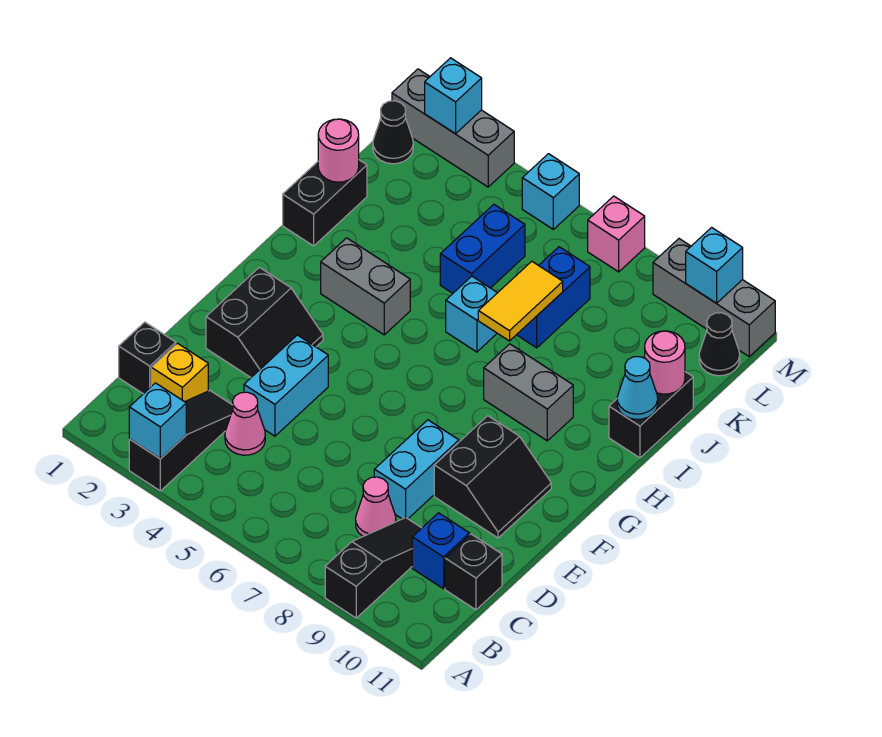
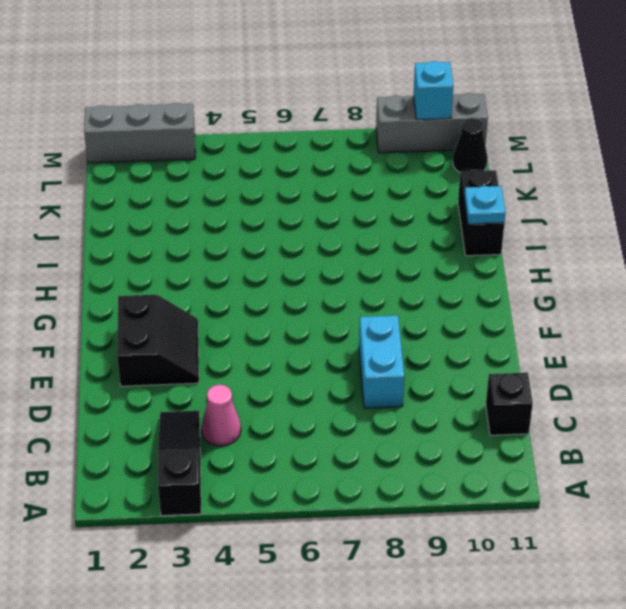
cyan plate I11 level 2 -> cyan cone I11 level 2
none -> black slope A9:C9 level 1 top A
none -> black brick C1 level 1
none -> yellow brick C2 level 1
none -> pink cone C8 level 1

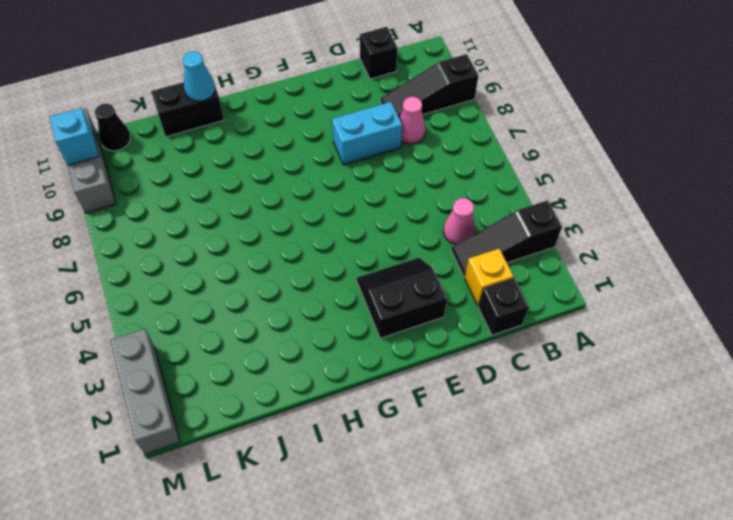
none -> blue brick C10 level 1
none -> cyan brick D4:E4 level 1
none -> black slope E9:F10 level 1 top 9
none -> grey brick H3:H4 level 1

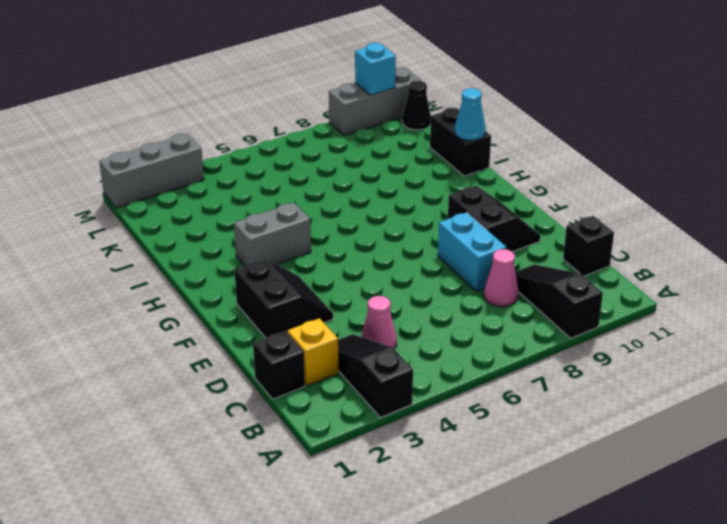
none -> blue brick C10 level 1
none -> cyan brick D4:E4 level 1
none -> grey brick H8:H9 level 1
none -> black brick I1:J1 level 1

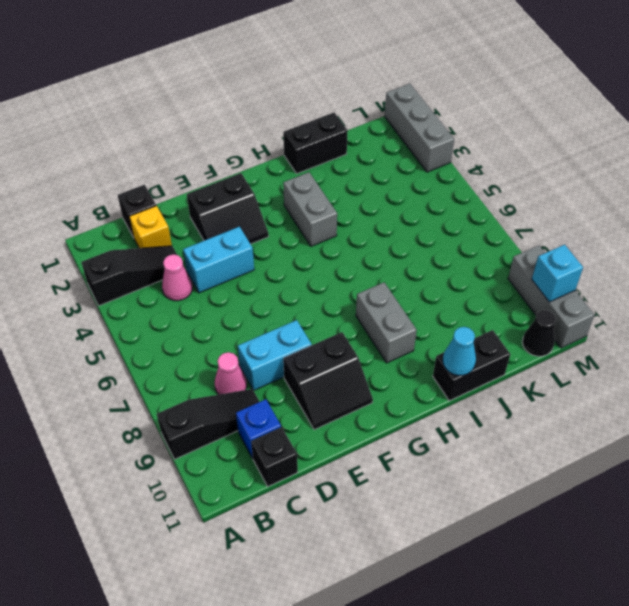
none -> cyan brick I6 level 1
none -> blue brick J5:K5 level 1
none -> blue brick J7:K7 level 1
none -> black cone L1 level 1

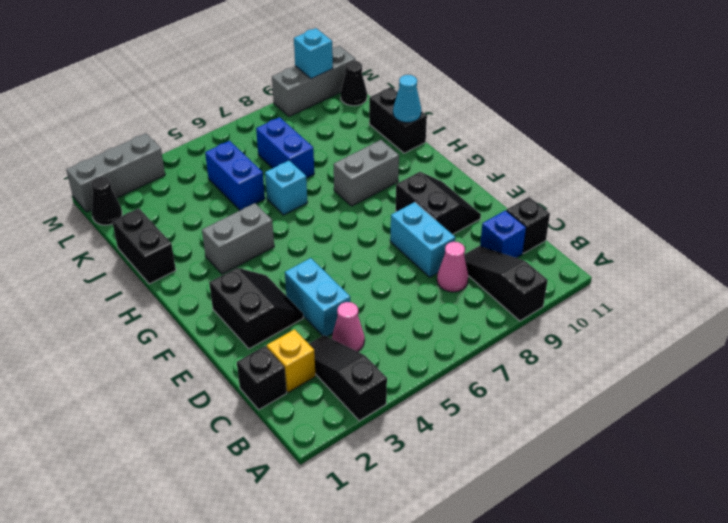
none -> cyan brick M5 level 1
none -> pink brick M7 level 1
none -> cyan brick A3 level 2
none -> yellow tile I7:J7 level 2

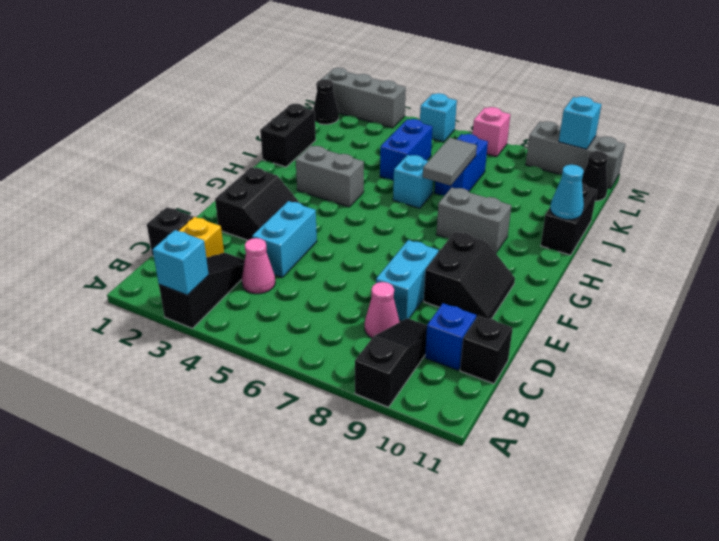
grey tile I7:J7 level 2 -> yellow tile I7:J7 level 2
none -> pink round brick J1 level 2
none -> pink round brick J11 level 2
none -> cyan brick M2 level 2

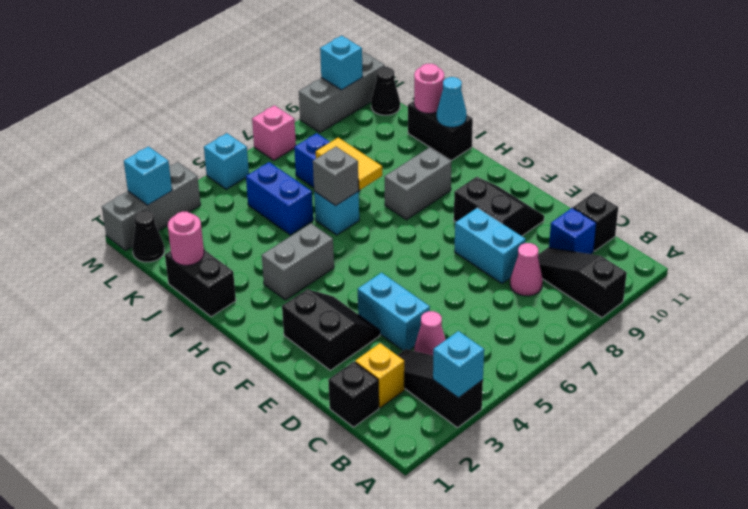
grey brick I6 level 2 -> none

